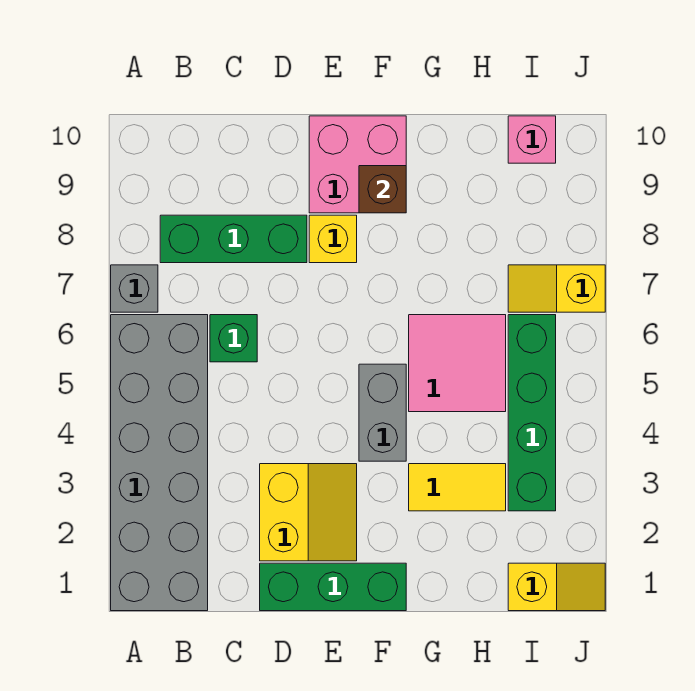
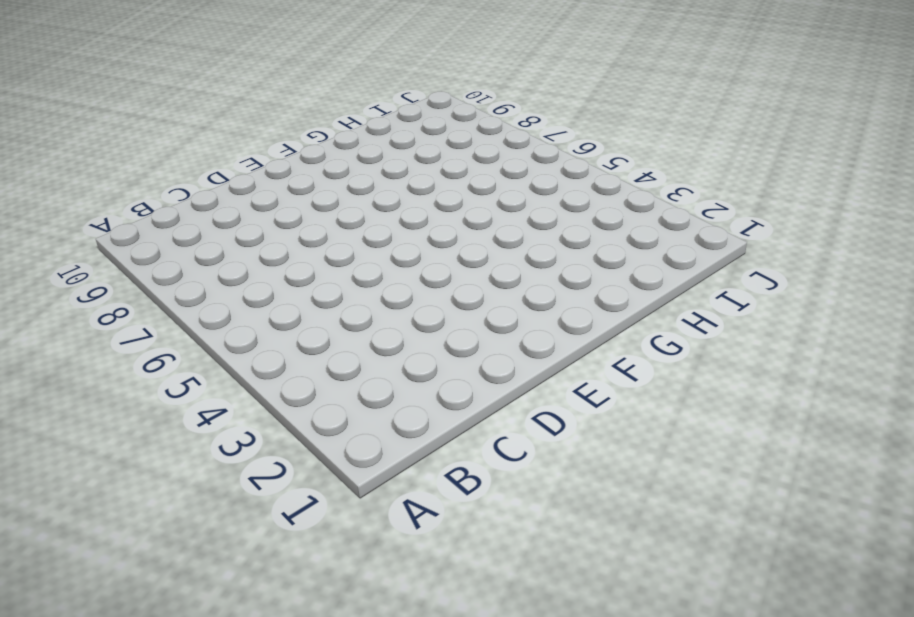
none -> grey brick A1:B6 level 1
none -> grey brick A7 level 1
none -> green brick B8:D8 level 1

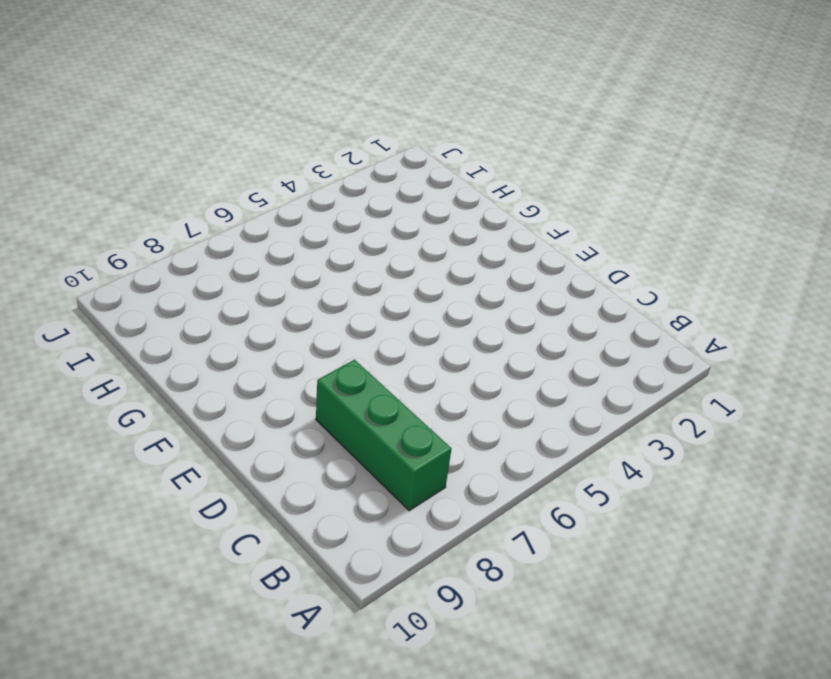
none -> grey brick A1:B6 level 1
none -> grey brick A7 level 1
none -> green brick C6 level 1

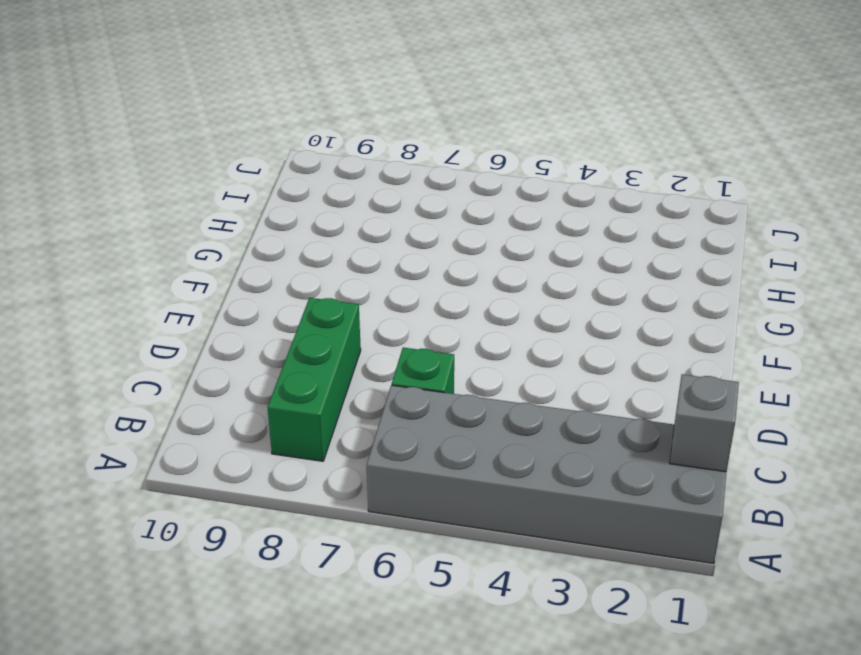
grey brick B1 level 2 -> grey brick A7 level 1
none -> green brick D1:F1 level 1
none -> yellow slope D2:E3 level 1 top D
none -> yellow brick E8 level 1

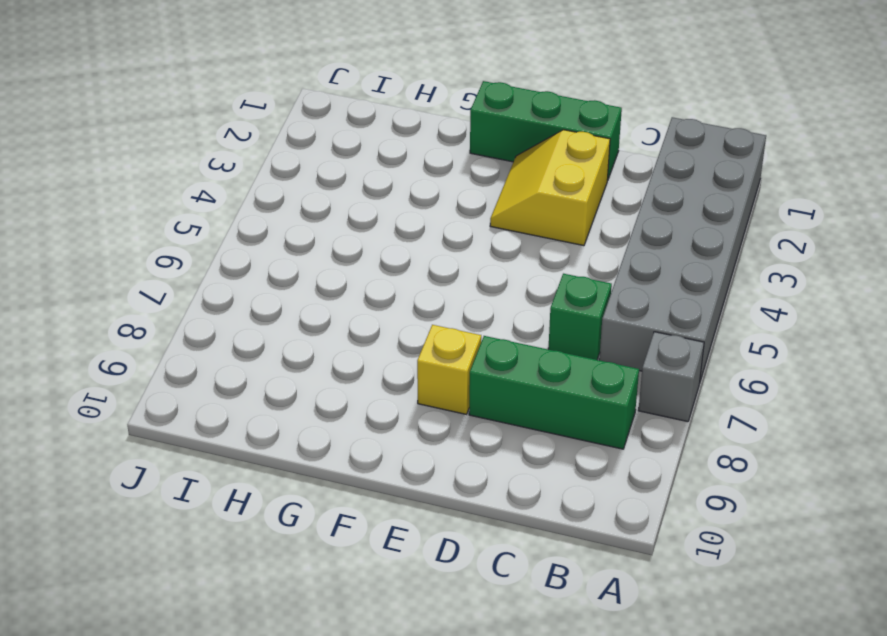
none -> pink brick E9:F10 level 1
none -> grey brick F4:F5 level 1
none -> yellow tile G3:H3 level 1

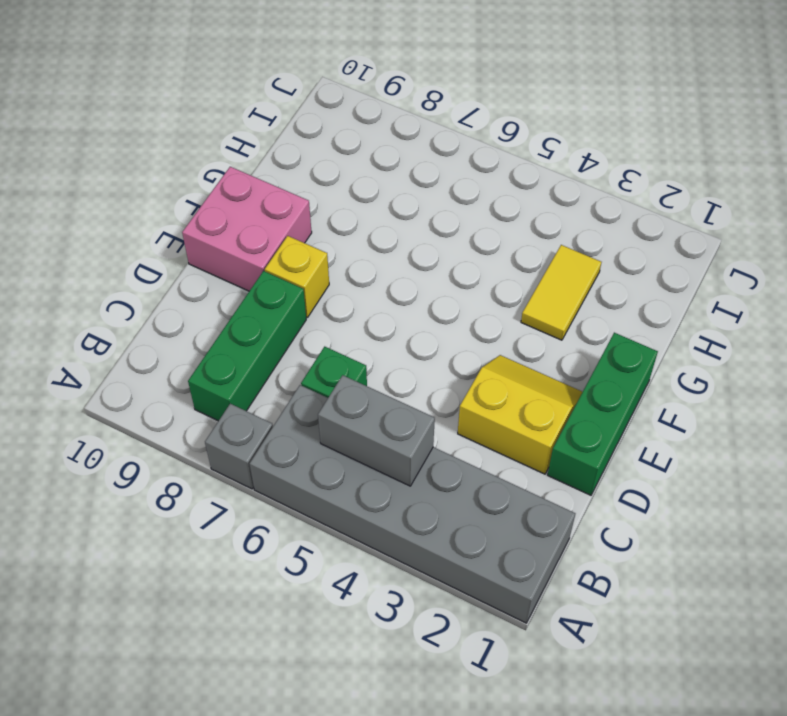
grey brick B4:B5 level 2 -> grey brick F4:F5 level 1
none -> pink tile G5:H6 level 1
none -> yellow slope I1:J1 level 1 top I
none -> green brick I3:I6 level 1

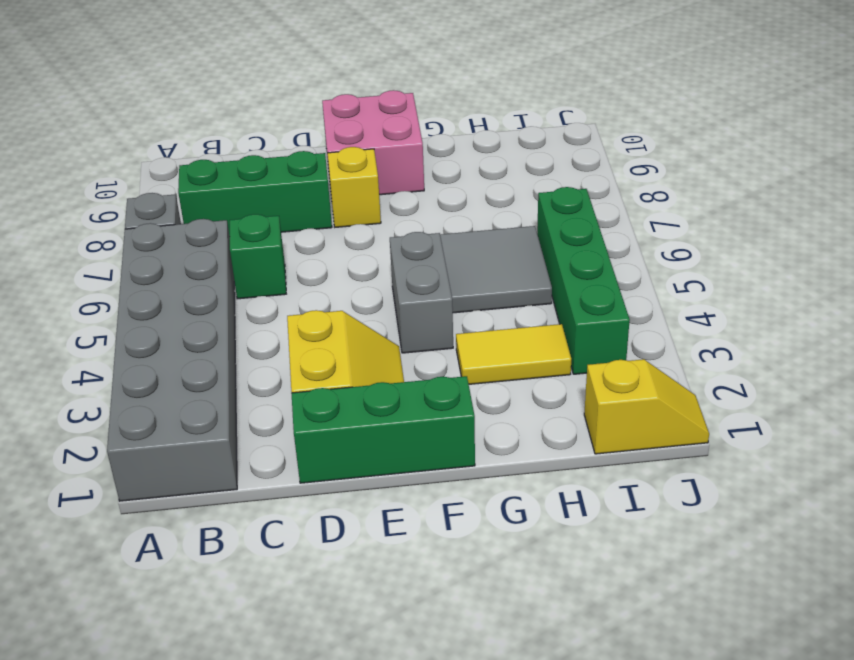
grey tile G5:H6 level 1 -> pink tile G5:H6 level 1
none -> yellow slope I7:J7 level 1 top J
none -> pink brick I10 level 1
none -> brown brick F9 level 2

